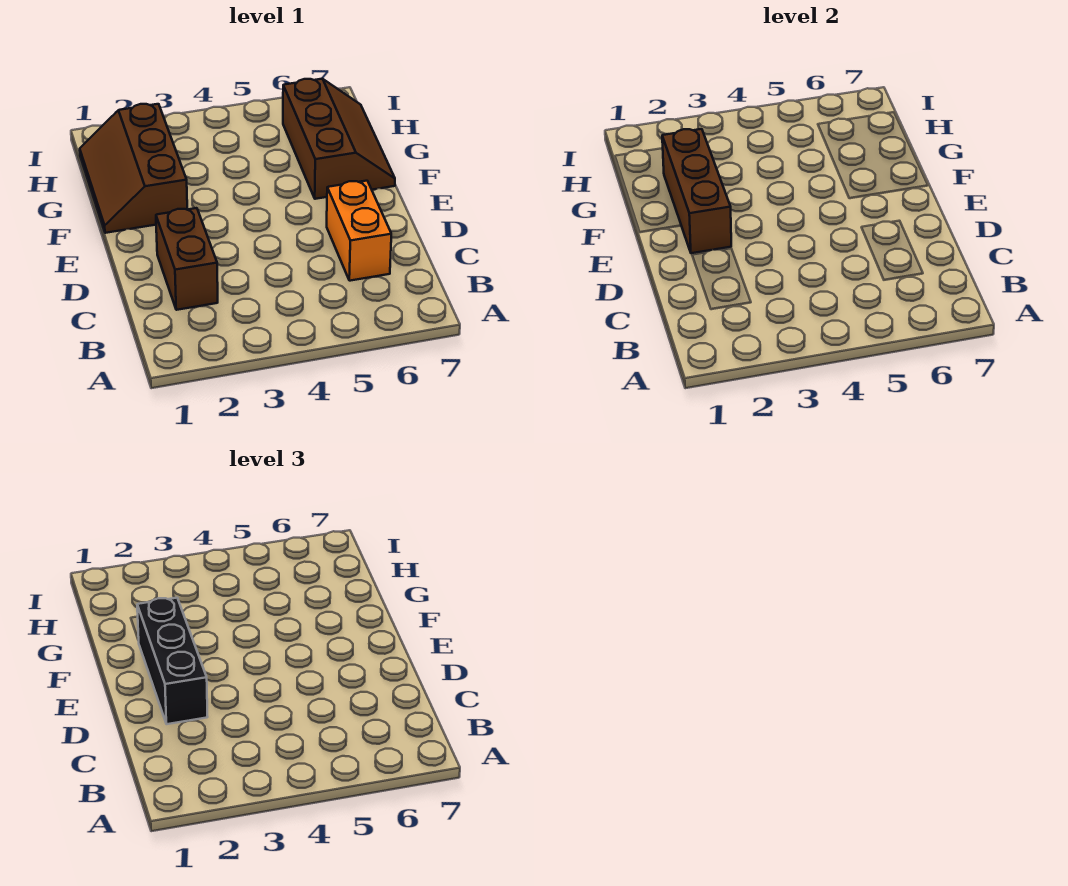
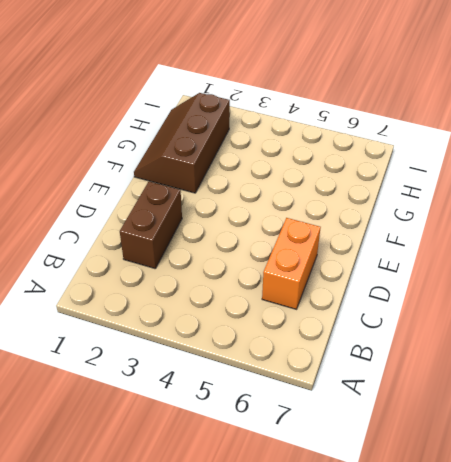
none -> brown slope F6:H7 level 1 top 6
none -> brown brick E2:G2 level 2

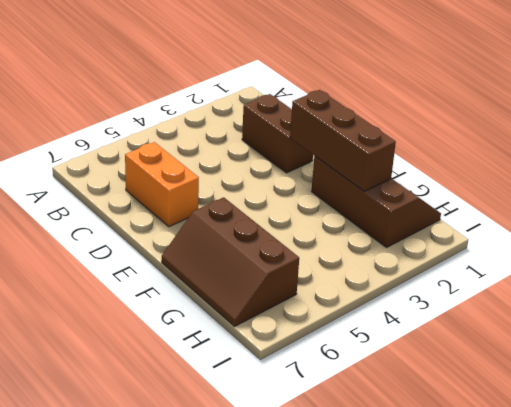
none -> black brick D2:F2 level 3

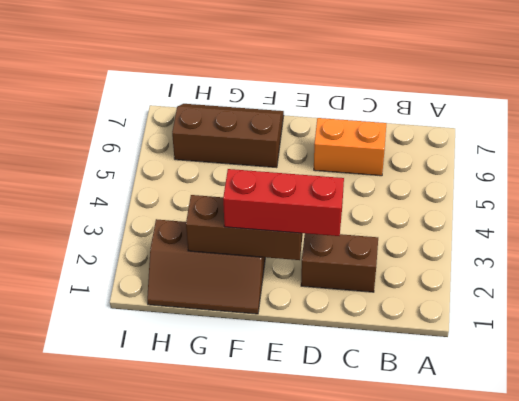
red brick D2:F2 level 3 -> black brick D2:F2 level 3

